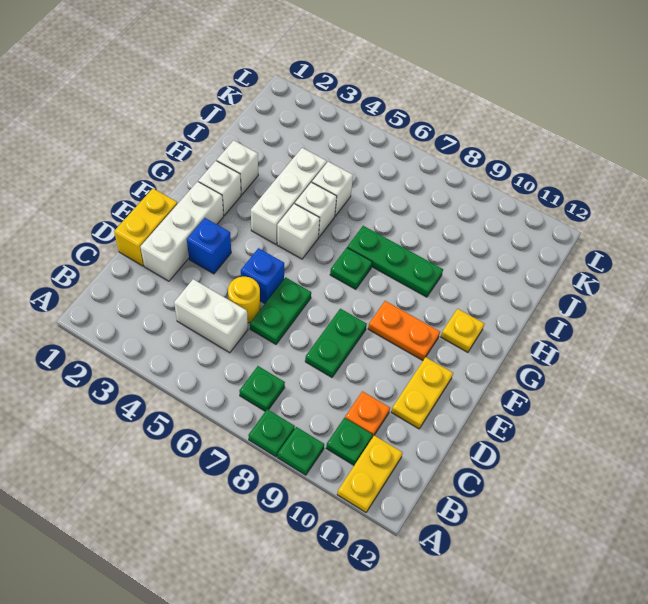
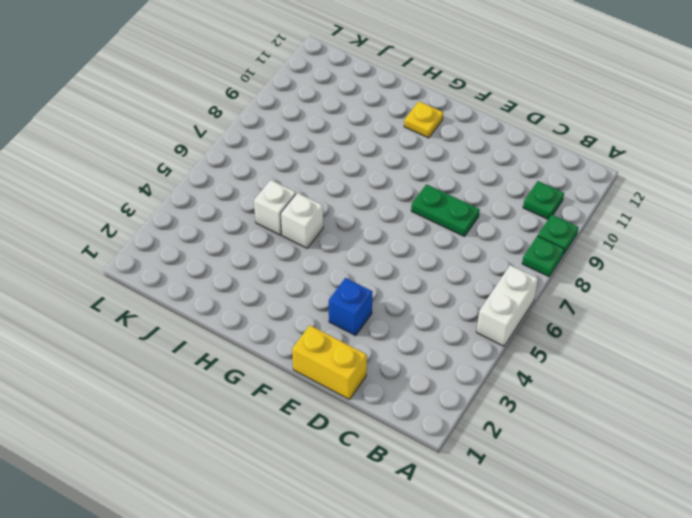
white brick A5:A6 level 1 -> white brick C4:C5 level 1
none -> yellow plate A11:B11 level 1
none -> green plate B7 level 1
none -> orange plate C10 level 1

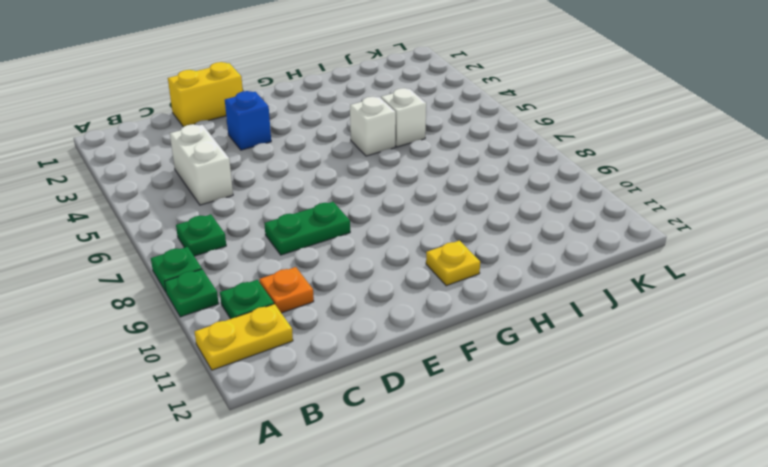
none -> white brick D2:F2 level 1
none -> yellow round brick D5 level 1
none -> green plate D6:E6 level 1

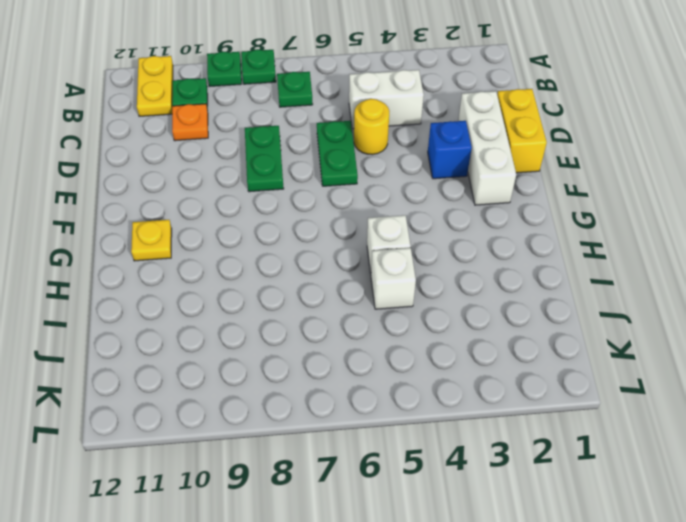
none -> yellow plate D11:E11 level 1
none -> blue brick E5 level 1
none -> orange plate F9:F10 level 1

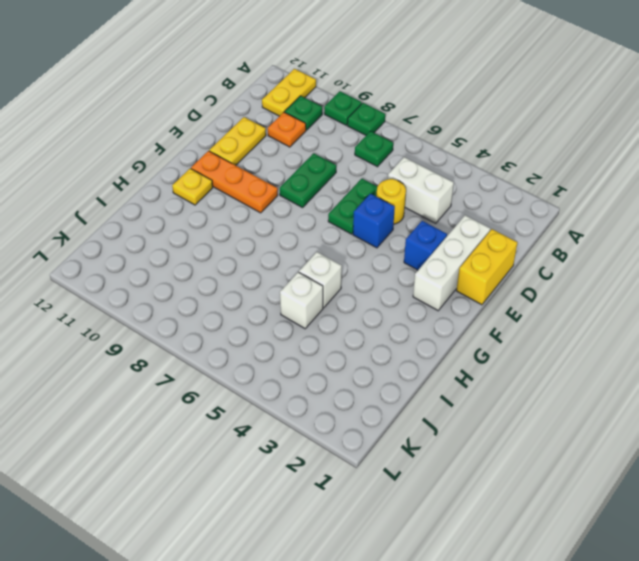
orange plate F9:F11 level 1 -> orange plate F9:F10 level 1
none -> white brick G2 level 1
none -> white brick G4:I4 level 1
none -> white brick G5 level 1

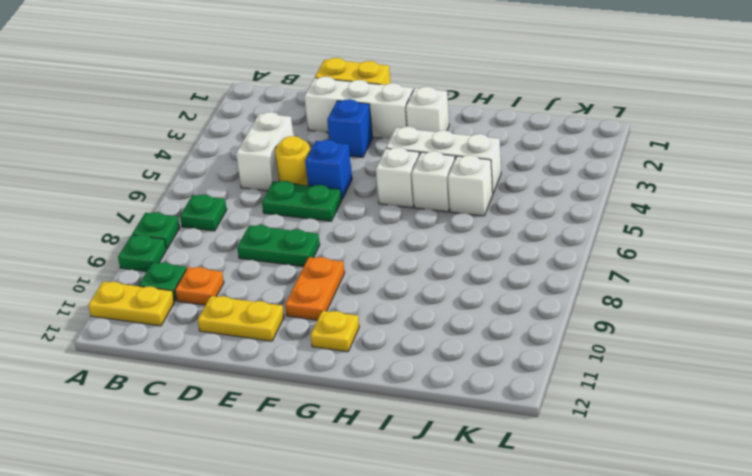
none -> green plate G7 level 1
none -> white brick H2 level 1
none -> green plate H7:H9 level 1

